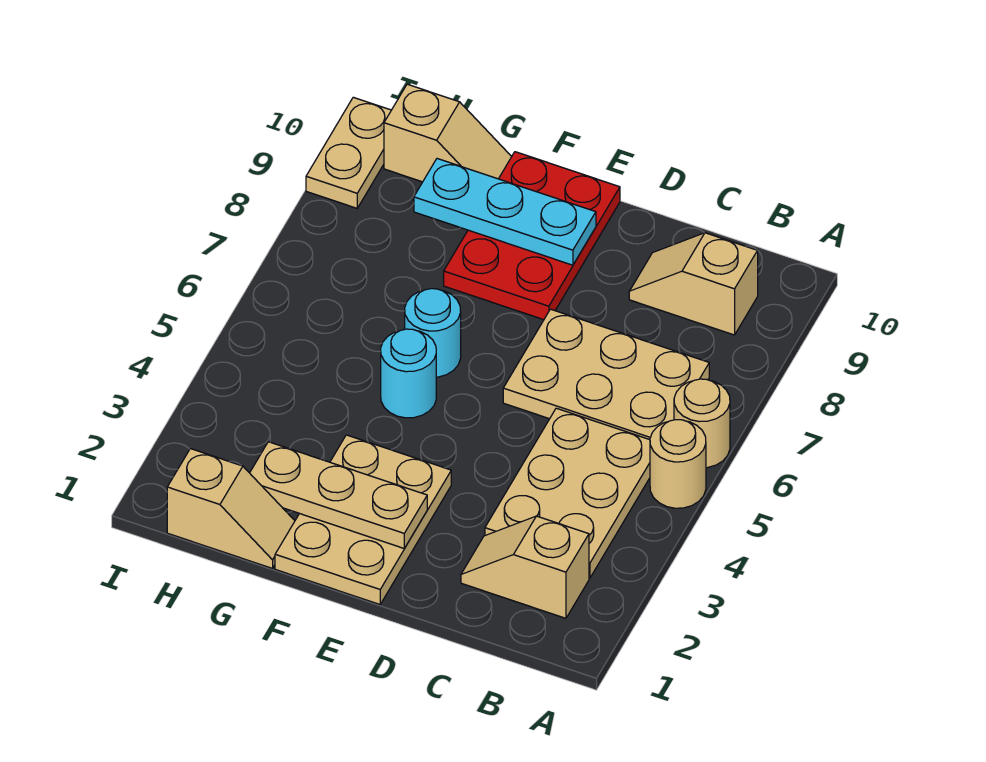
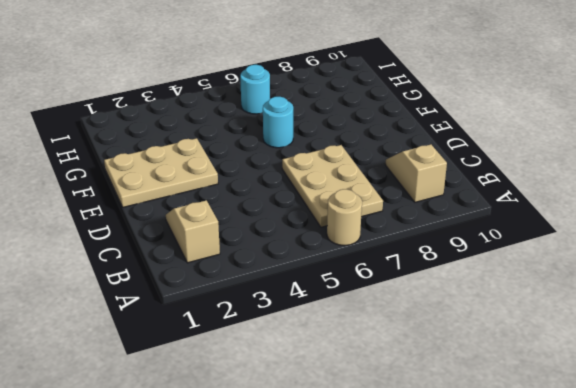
cyan round brick H6 level 1 -> cyan round brick F5 level 1
none -> tan round brick A5 level 1
none -> tan plate B3:C5 level 1
none -> red plate E8:F10 level 1

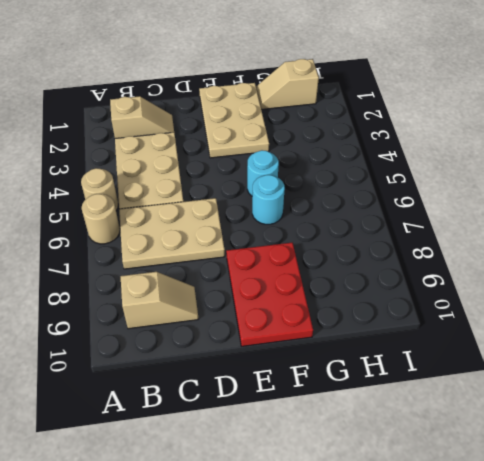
none -> tan slope G10:H10 level 1 top H
none -> tan plate I9:I10 level 1
none -> tan plate E2:G2 level 2

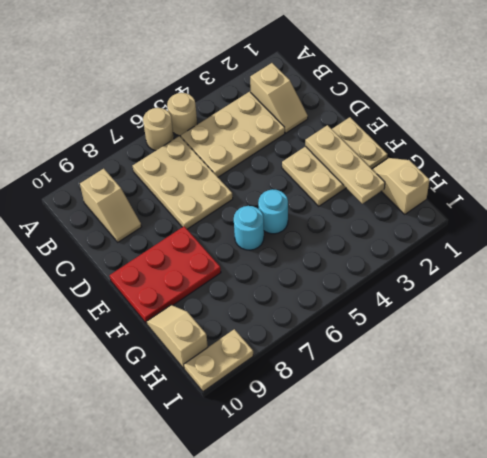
none -> cyan plate E9:G9 level 2

